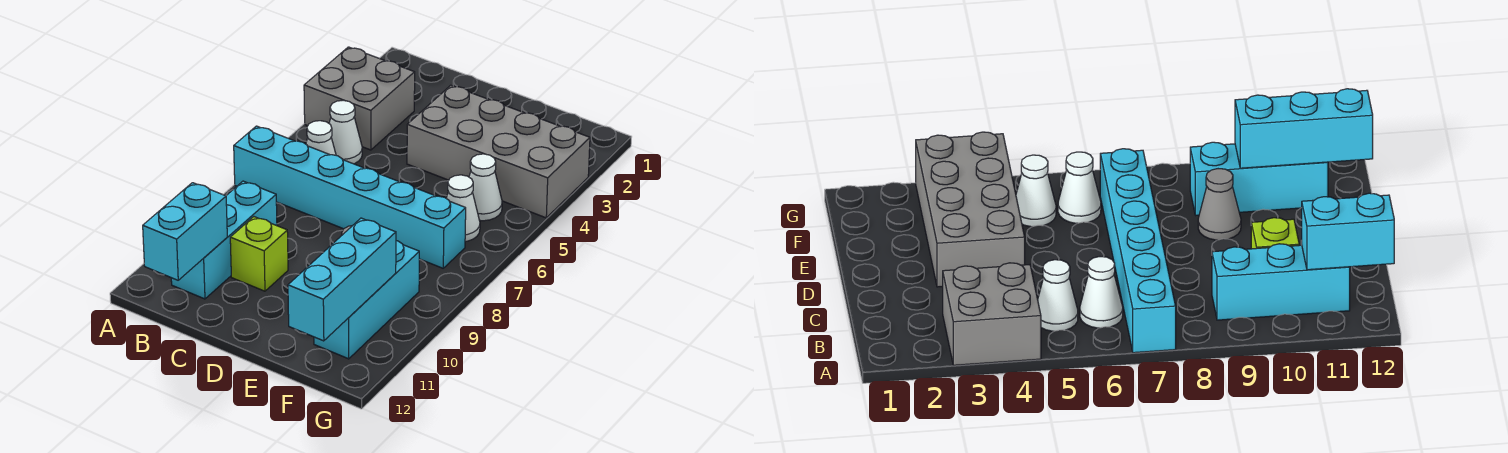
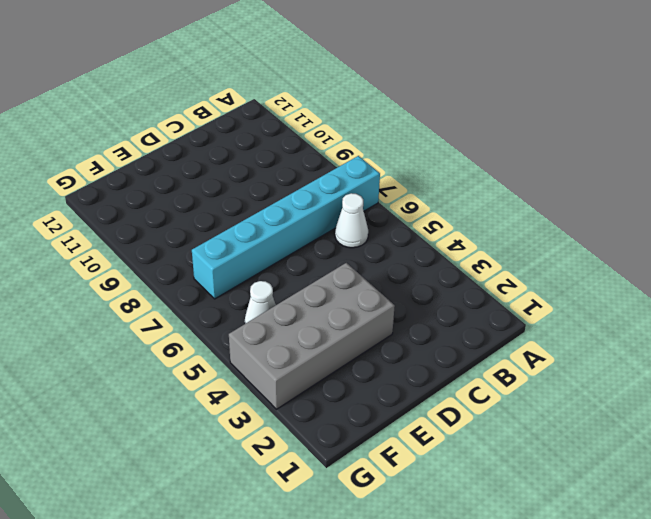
none -> grey brick A3:B4 level 1
none -> white cone B5 level 1
none -> cyan brick B9:B11 level 1

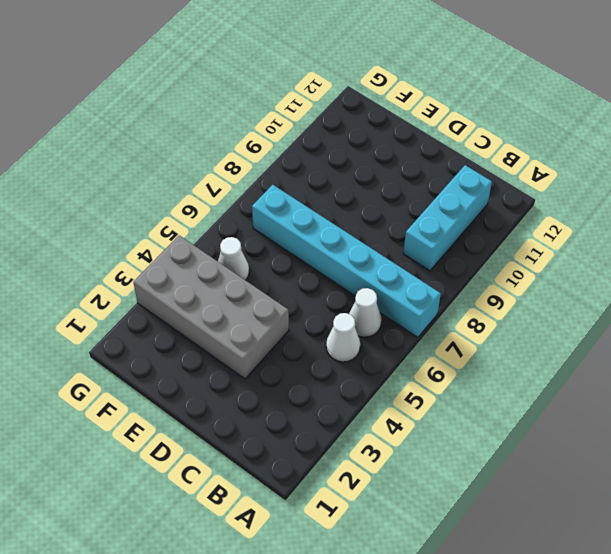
none -> grey brick A3:B4 level 1
none -> lime brick C10 level 1
none -> grey cone E9 level 1

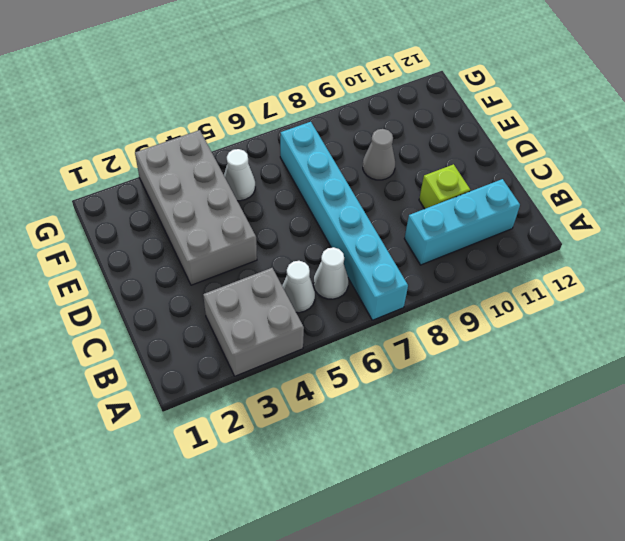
none -> white cone F6 level 1
none -> cyan brick F9:F11 level 1
none -> cyan brick B11:B12 level 2

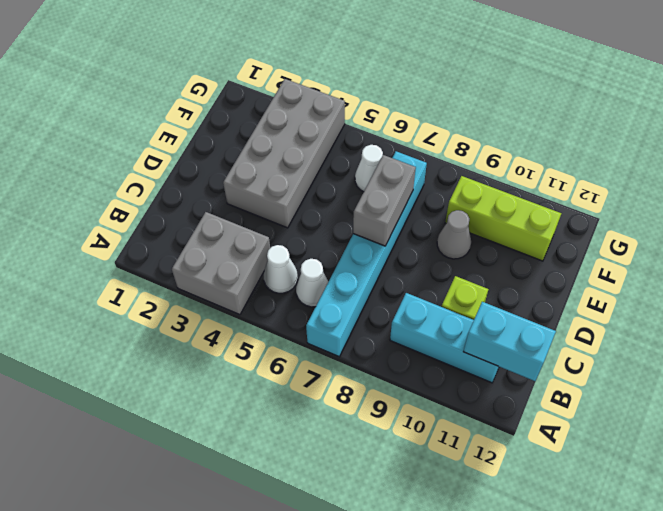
grey brick D7:E7 level 2 -> none
lime brick F9:F11 level 1 -> cyan brick F9:F11 level 1
none -> white cone F5 level 1
none -> cyan brick F10:F12 level 2

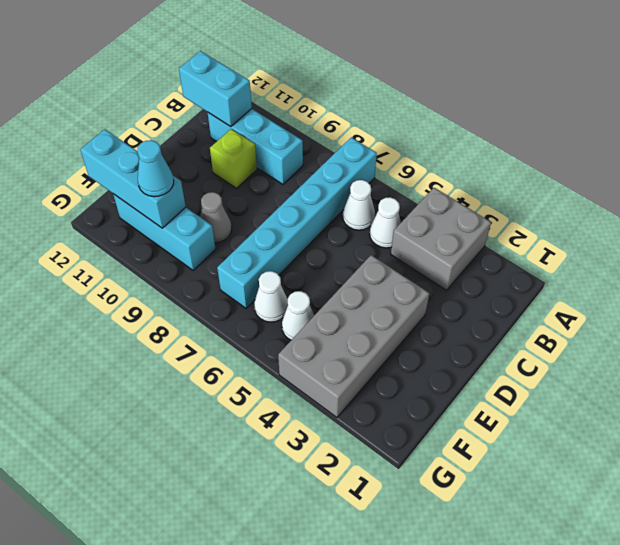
cyan cone F10 level 3 -> none

